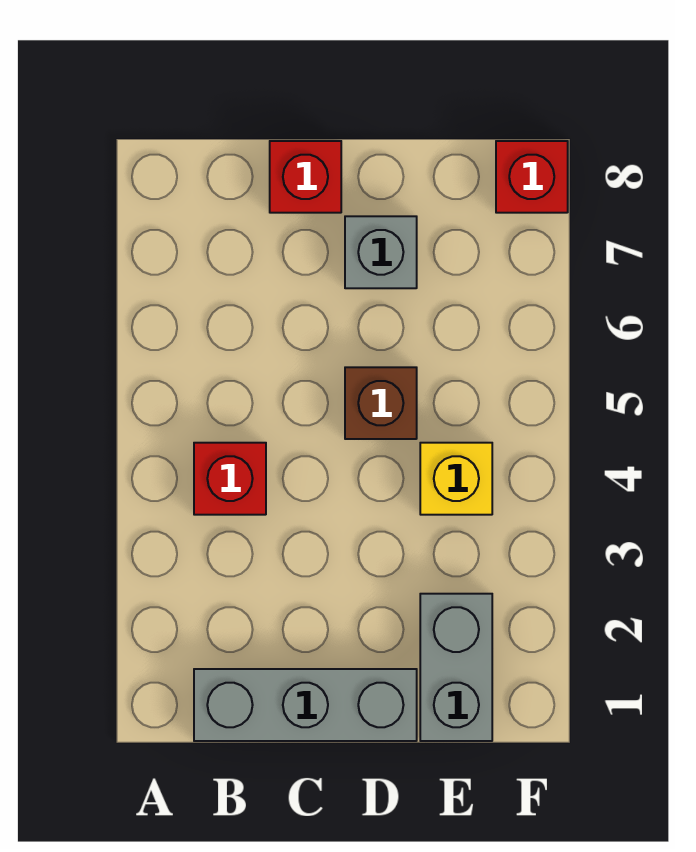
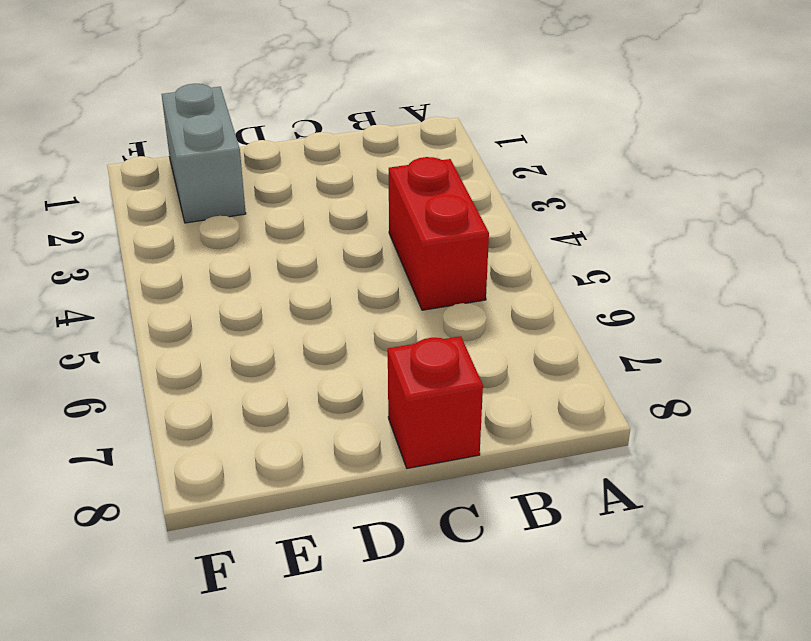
red brick B4:B5 level 1 -> red brick B4 level 1
none -> grey brick B1:D1 level 1
none -> brown brick D5 level 1

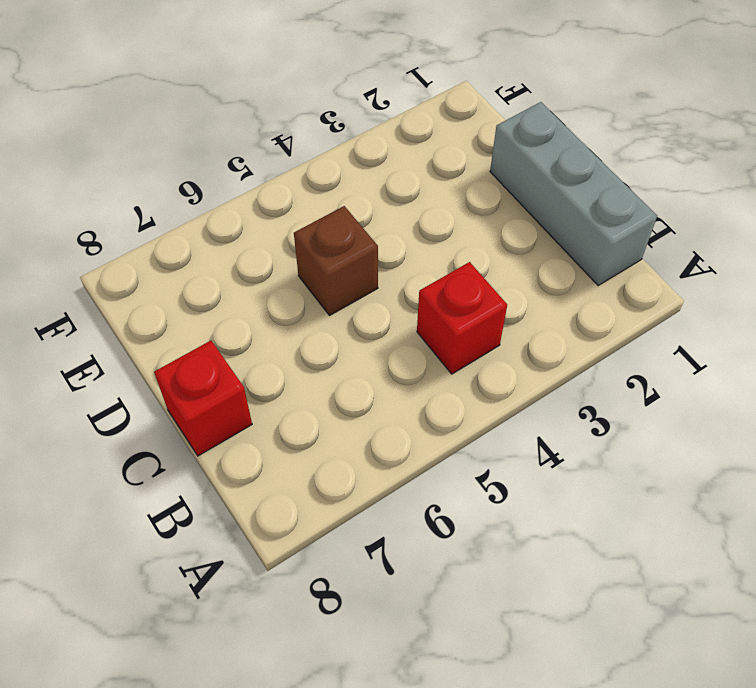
none -> grey brick D7 level 1
none -> grey brick E1:E2 level 1

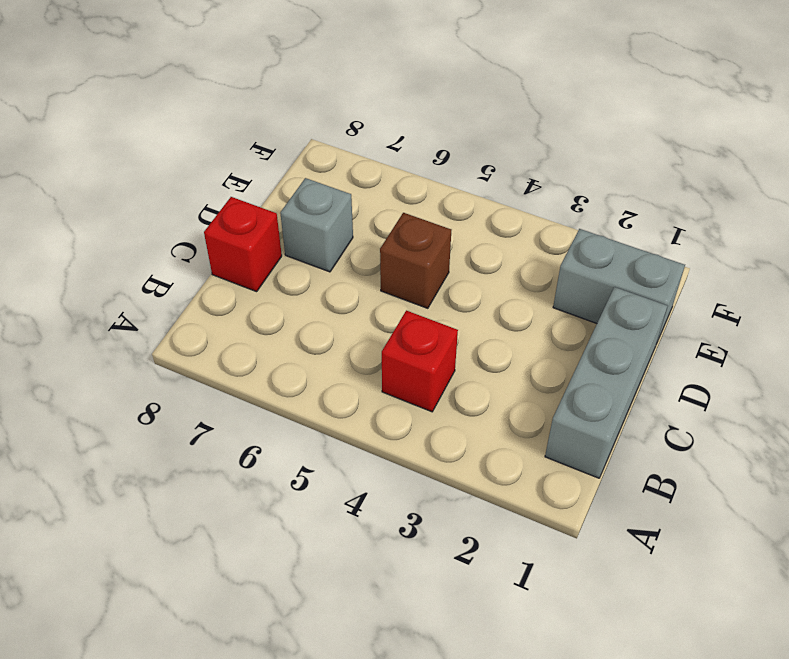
none -> yellow brick E4 level 1
none -> red brick F8 level 1

